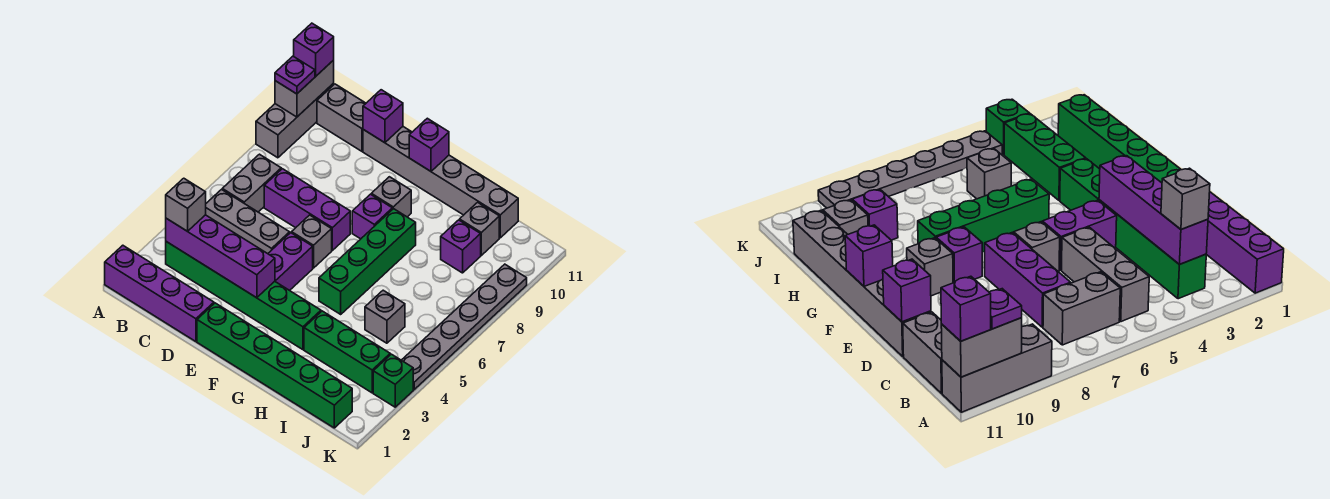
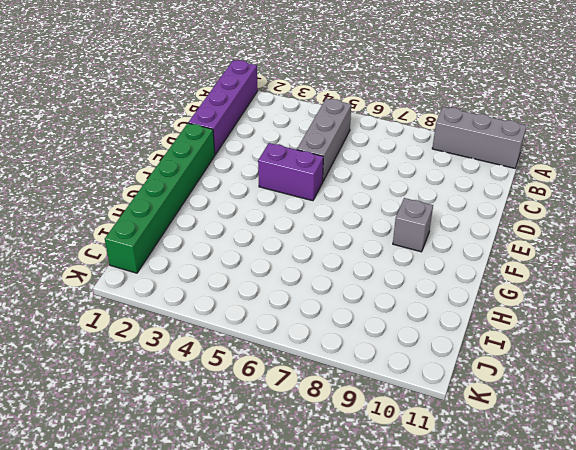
none -> green brick B3:G3 level 1
none -> grey brick B6:B7 level 1
none -> grey brick B11:C11 level 1

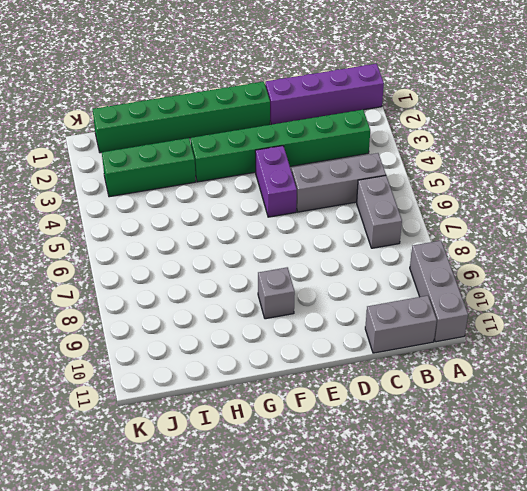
none -> purple brick C7:E7 level 1
none -> grey brick D11:I11 level 1
none -> grey brick E6 level 1

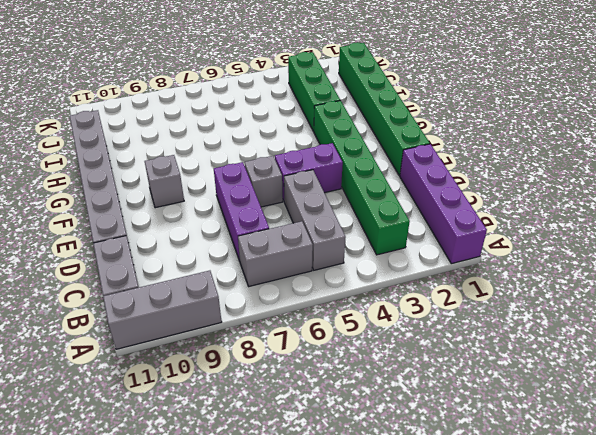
none -> purple brick F8 level 1
none -> green brick G5:G8 level 1
none -> grey brick I5 level 1

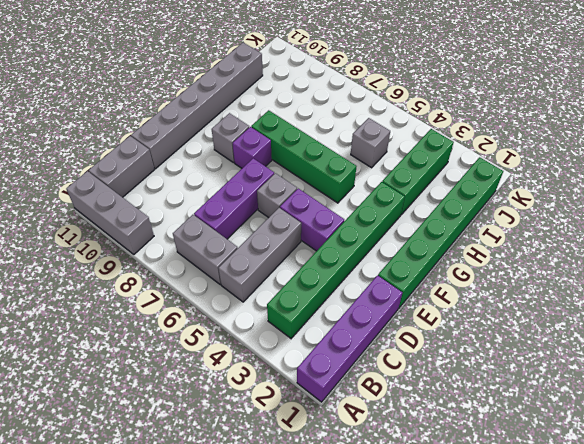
none -> purple brick I9 level 1
none -> grey brick I10 level 1
none -> green brick K3 level 1

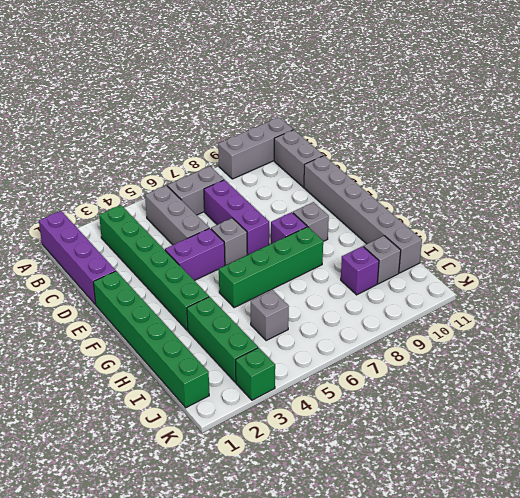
none -> grey plate K4:K9 level 1
none -> grey brick A10:A11 level 2
none -> purple brick B3:E3 level 2

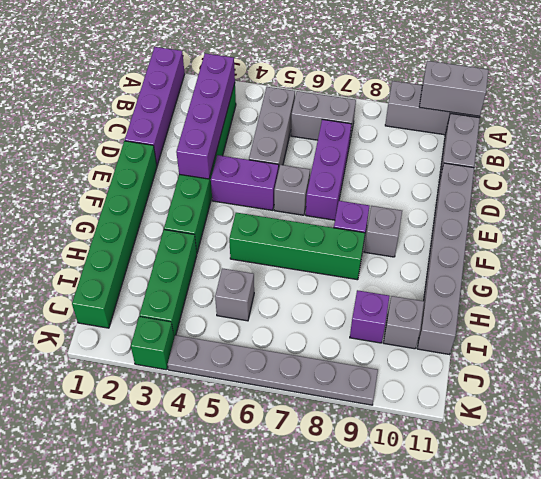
none -> purple brick D11 level 2
none -> purple brick F11 level 2
none -> purple plate A10 level 3

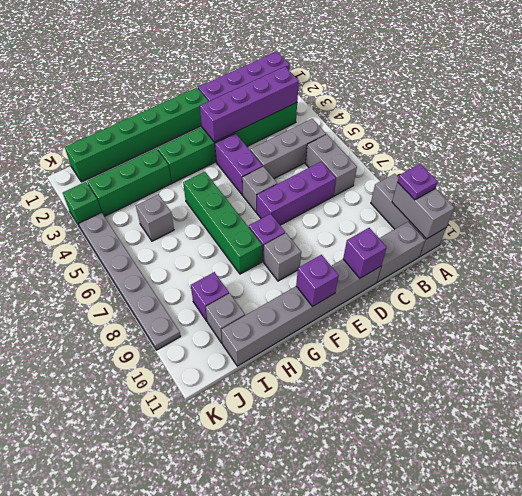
none -> purple brick A11 level 3
none -> grey brick B3 level 3

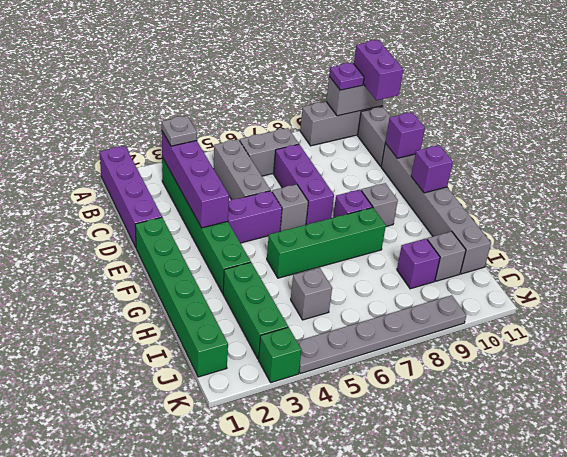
purple brick A11:B11 level 3 -> purple brick A11 level 3
grey plate B3 level 3 -> grey brick B3 level 3

